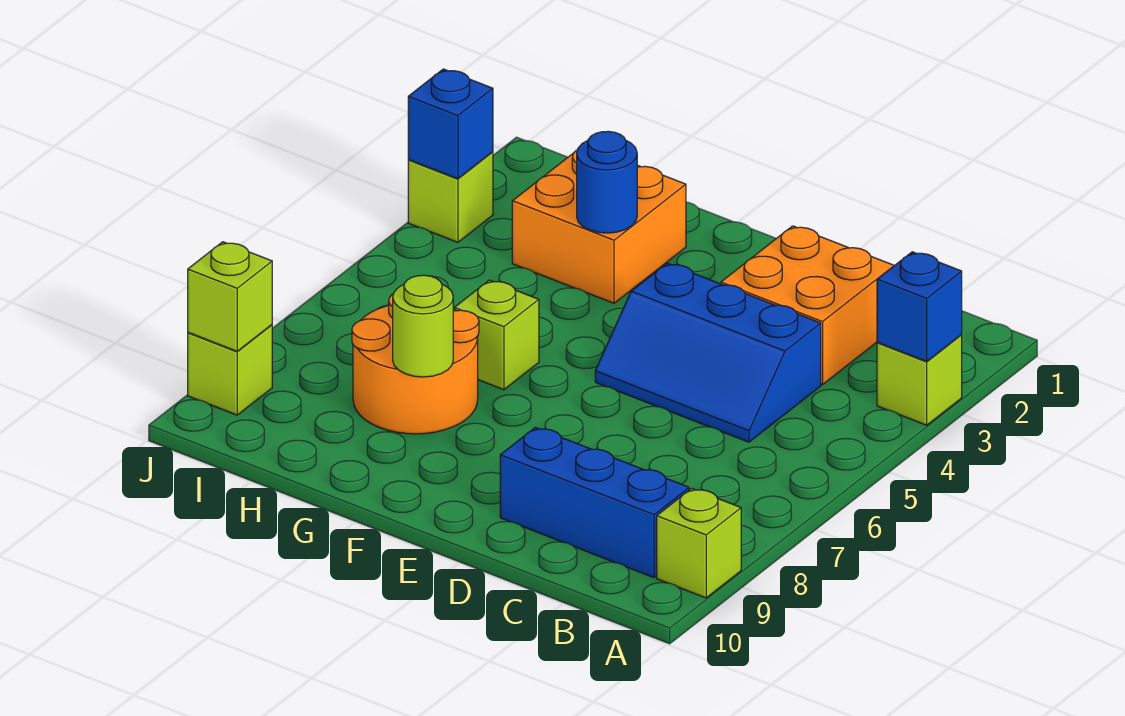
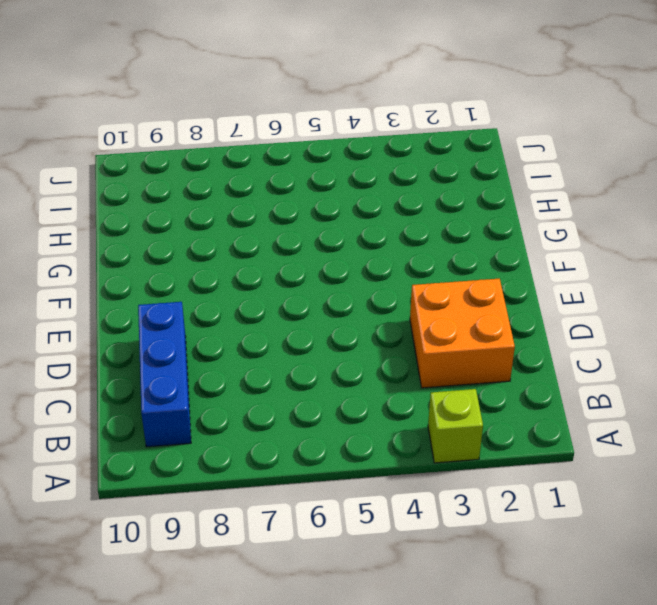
none -> lime brick A9 level 1
none -> blue slope C4:E5 level 1 top 4
none -> orange brick G2:H3 level 1

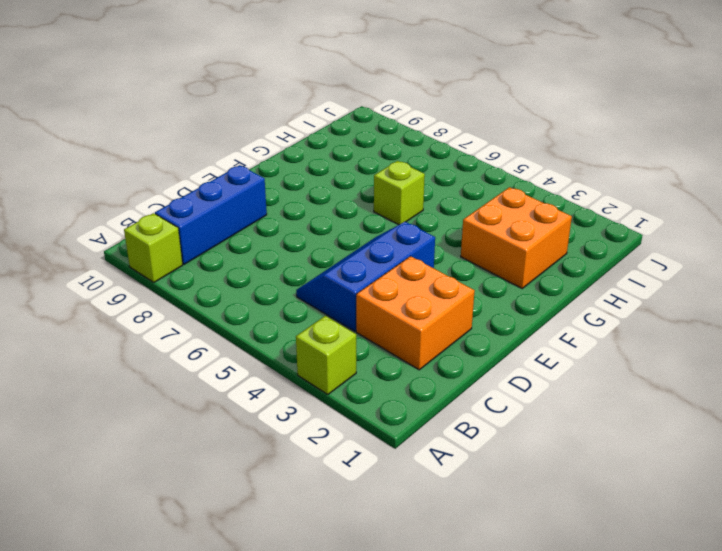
none -> orange round brick G7:H8 level 1
none -> lime brick J3 level 1
none -> lime brick J9 level 1

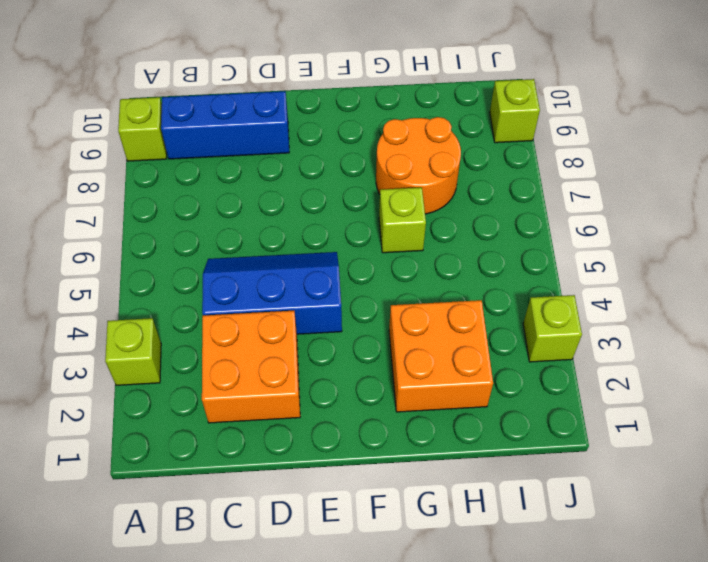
none -> blue brick A3 level 2
none -> blue round brick G3 level 2
none -> lime round brick G8 level 2

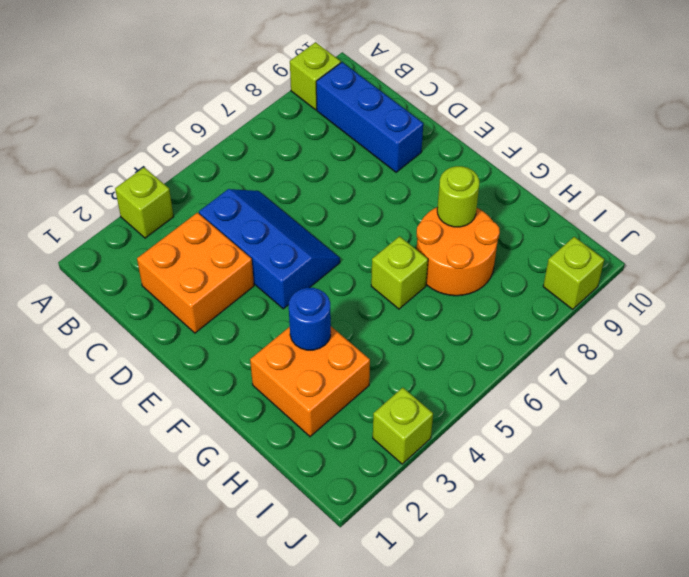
none -> blue brick A3 level 2
none -> blue brick J3 level 2
none -> lime brick J9 level 2

